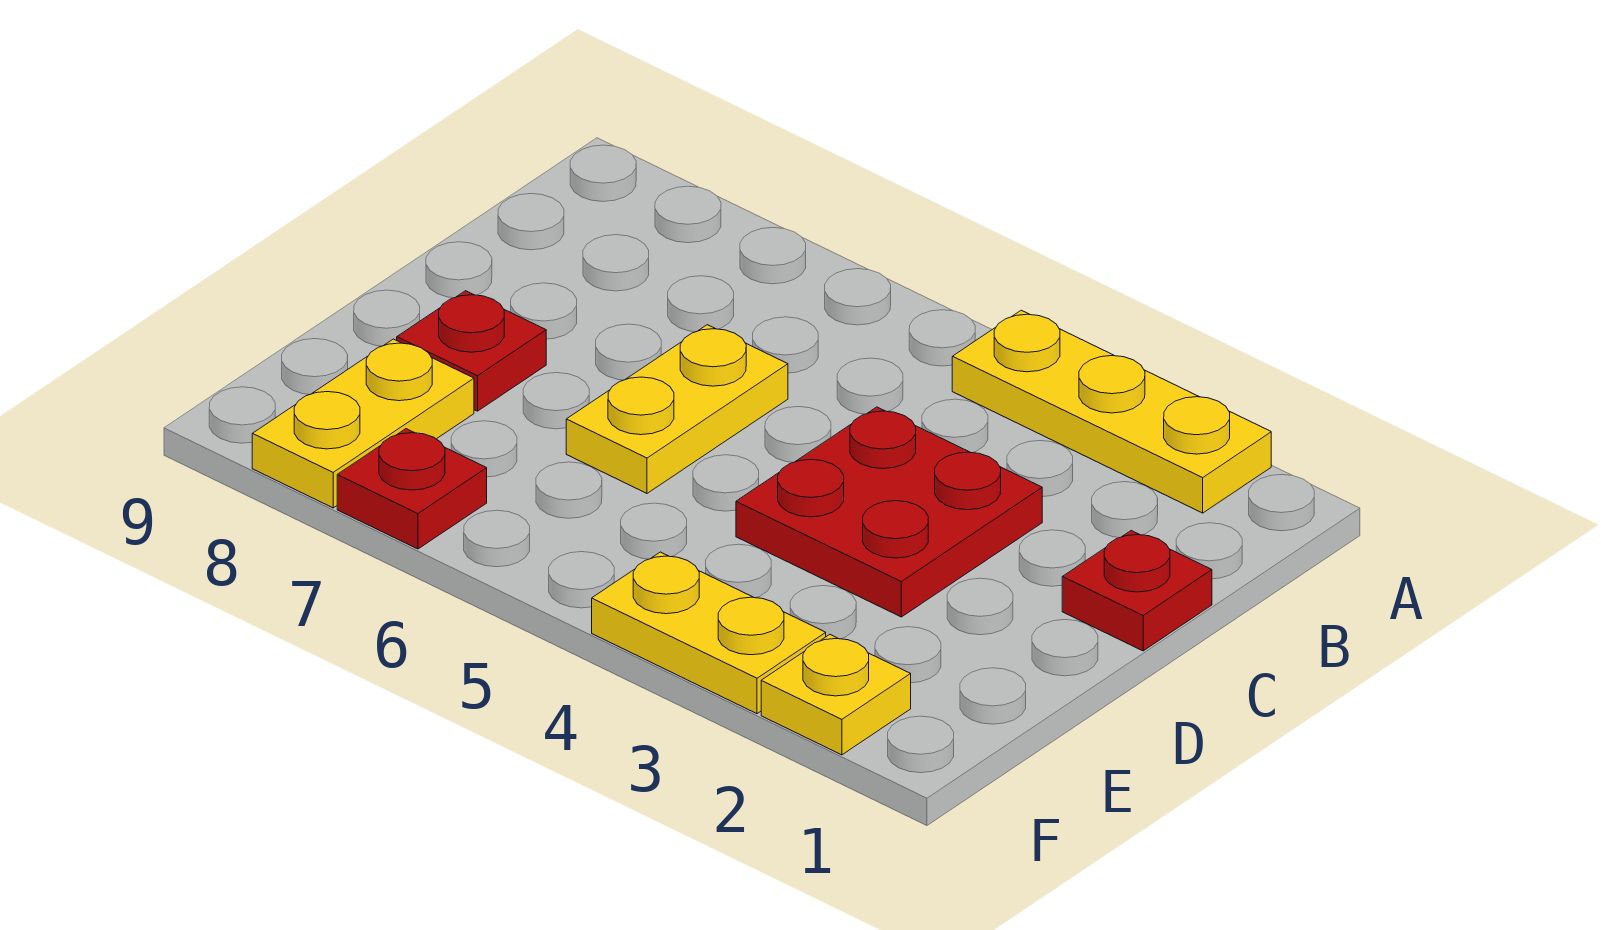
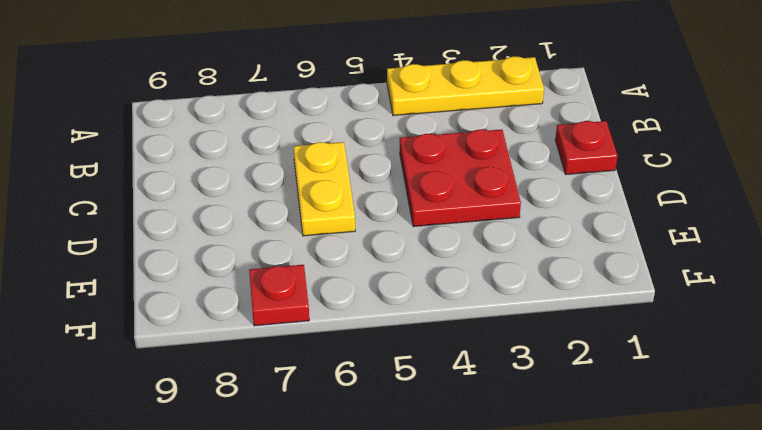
none -> red plate D8 level 1
none -> yellow plate E8:F8 level 1

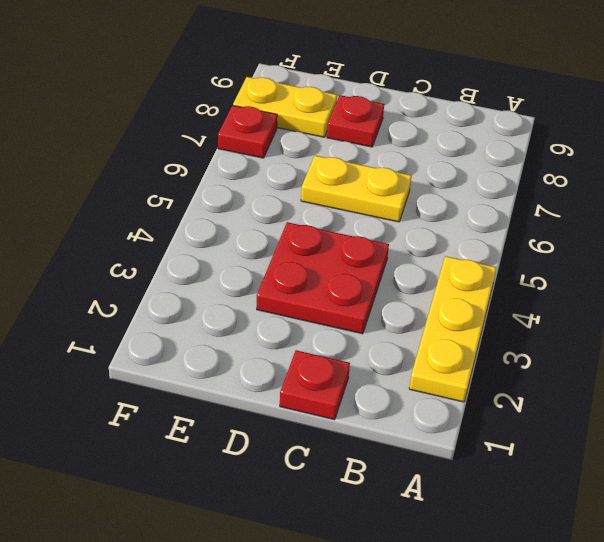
none -> yellow plate F2 level 1
none -> yellow plate F3:F4 level 1

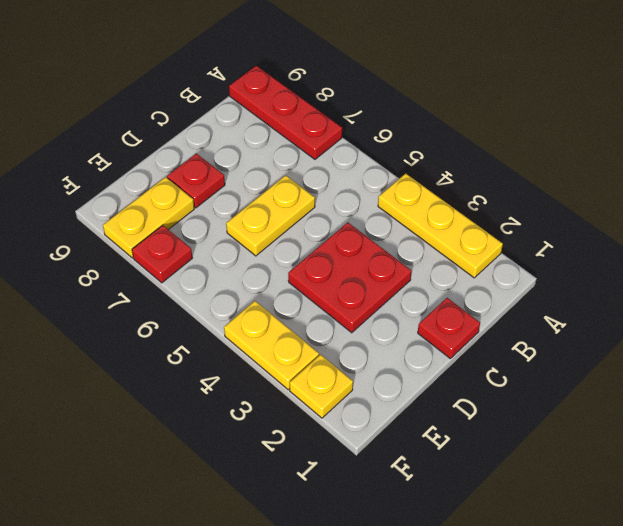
red plate A7:A9 level 1 -> none

